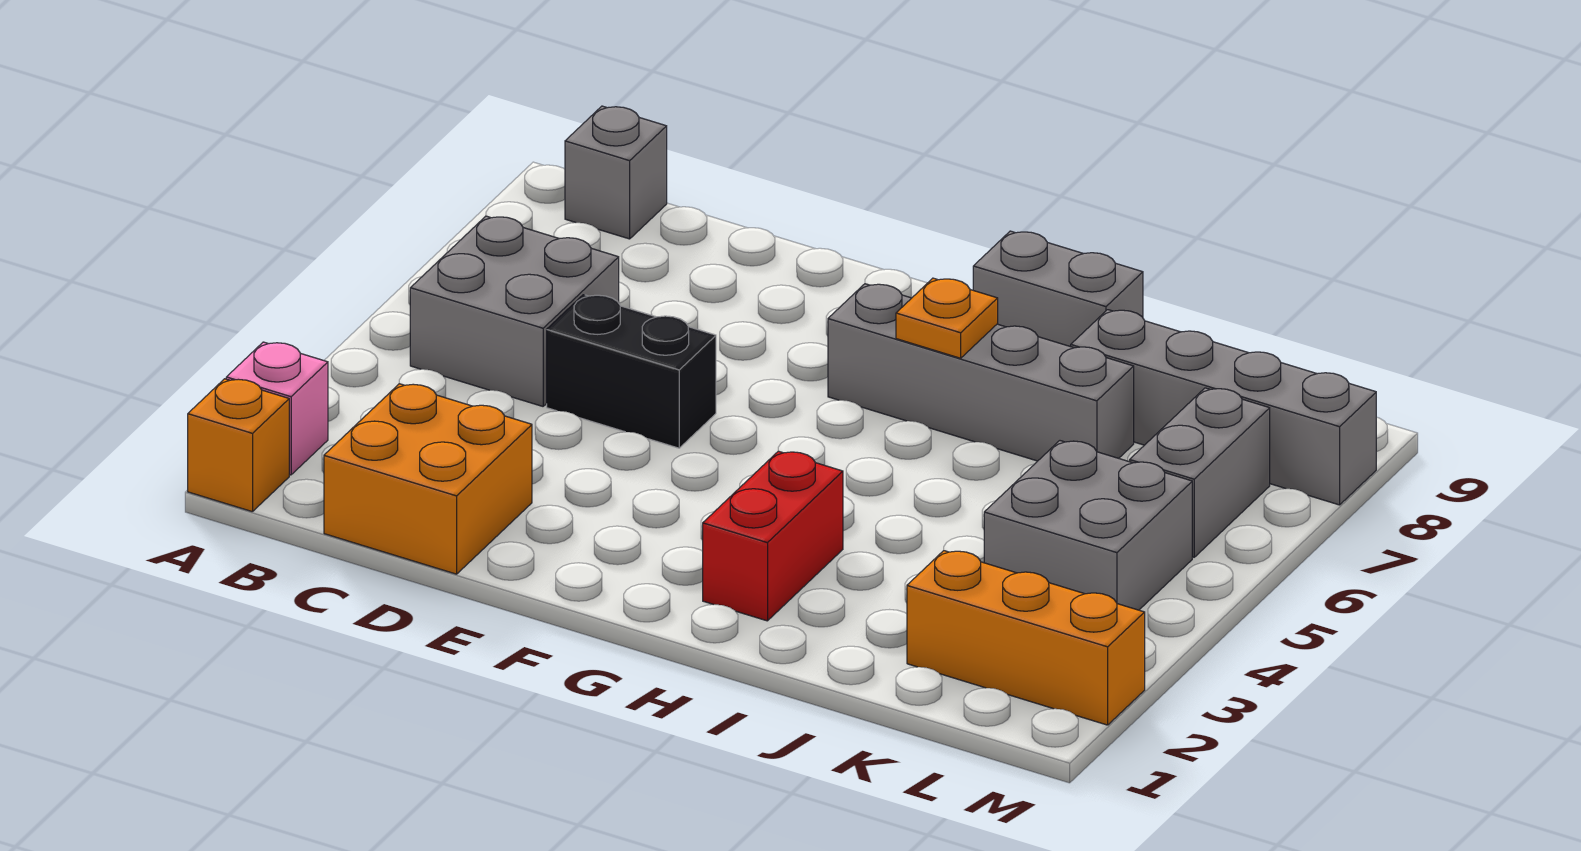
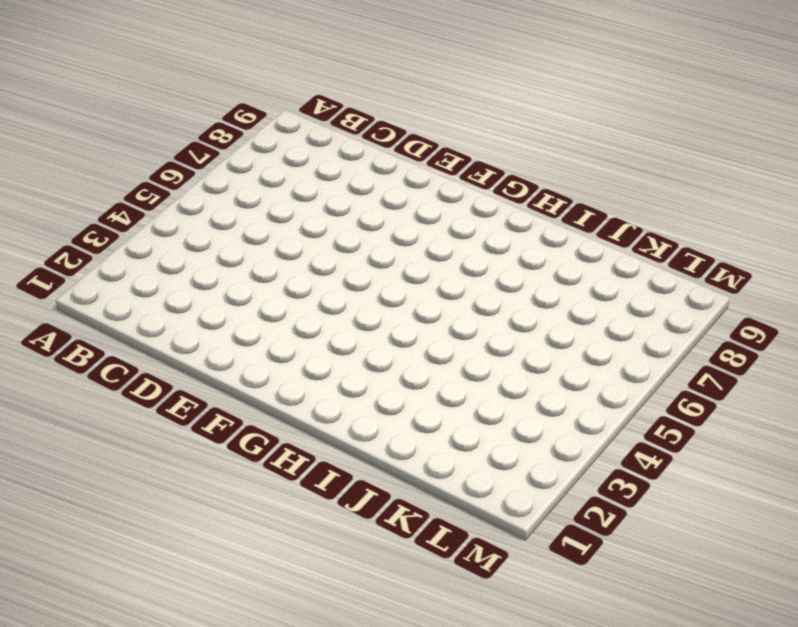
none -> orange brick A1 level 1
none -> pink brick A2 level 1
none -> grey brick B5:C6 level 1

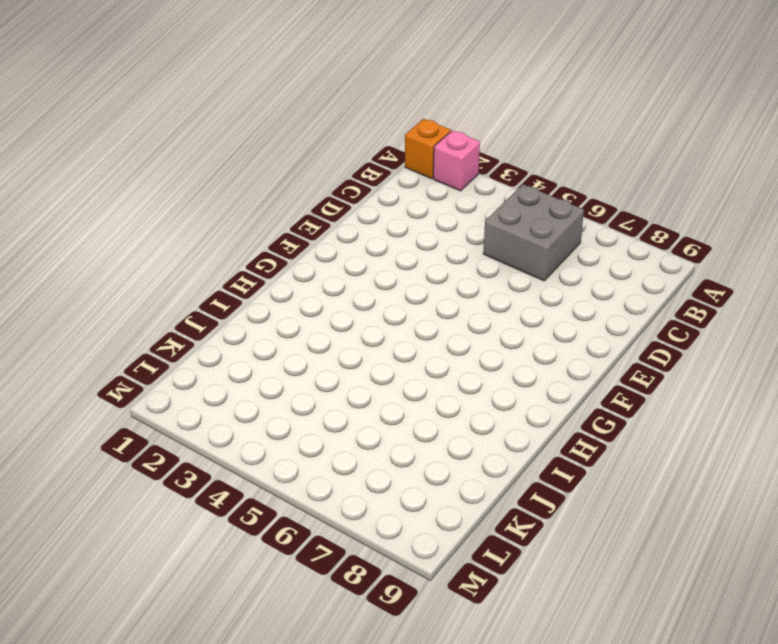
none -> grey brick B9 level 1
none -> orange brick C1:D2 level 1
none -> black brick D5:E5 level 1

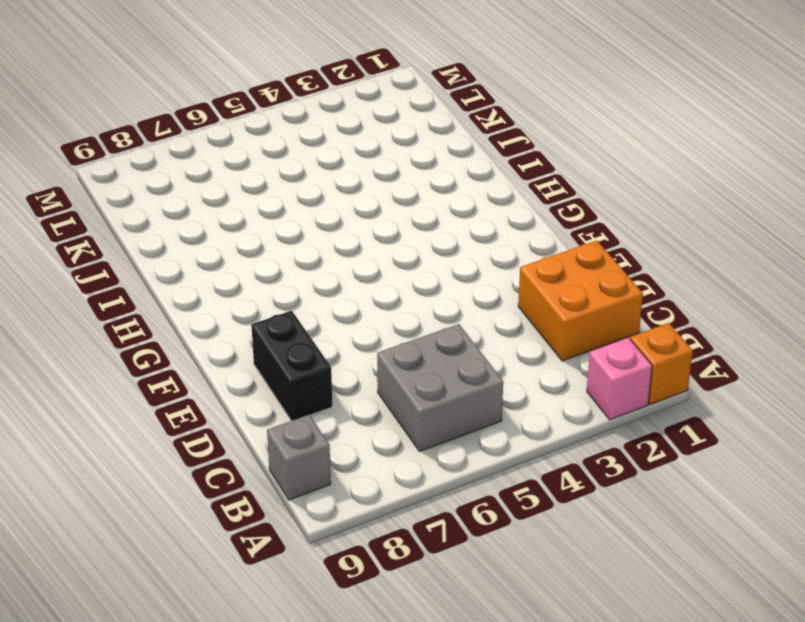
black brick D8:E8 level 1 -> black brick D5:E5 level 1
none -> grey brick G7:J7 level 1
none -> red brick H2:H3 level 1
none -> grey brick H9:I9 level 1

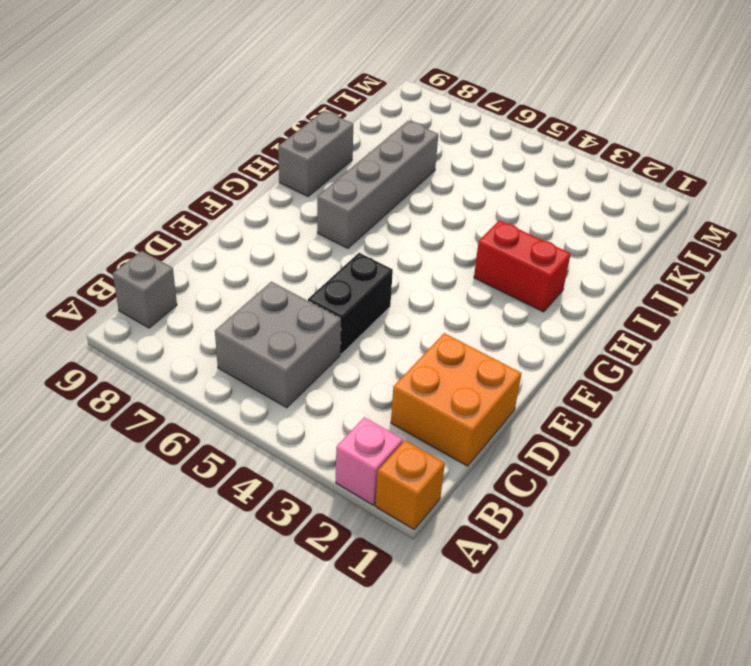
none -> grey brick J8:M8 level 1
none -> orange brick K2:M2 level 1
none -> grey brick K4:L5 level 1

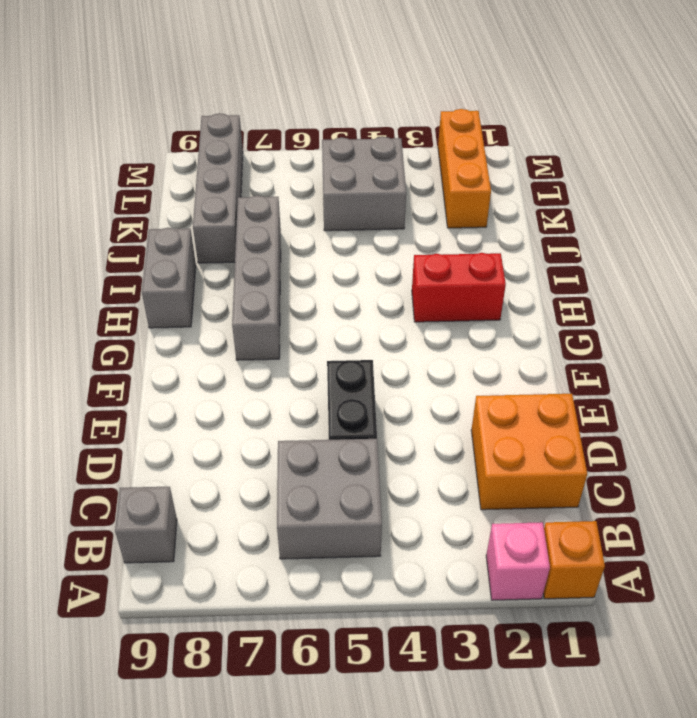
none -> grey brick L6:L7 level 1
none -> orange plate H7 level 2

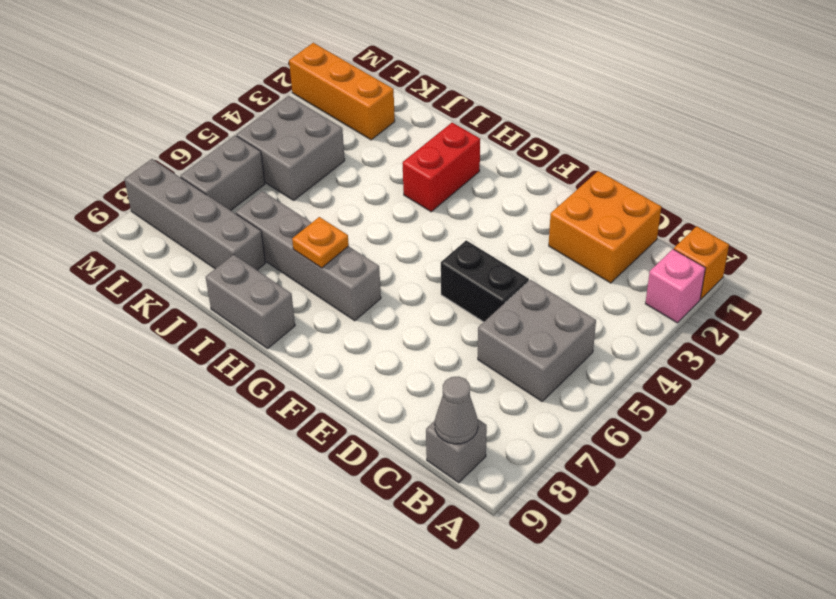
grey cone B9 level 2 -> none

